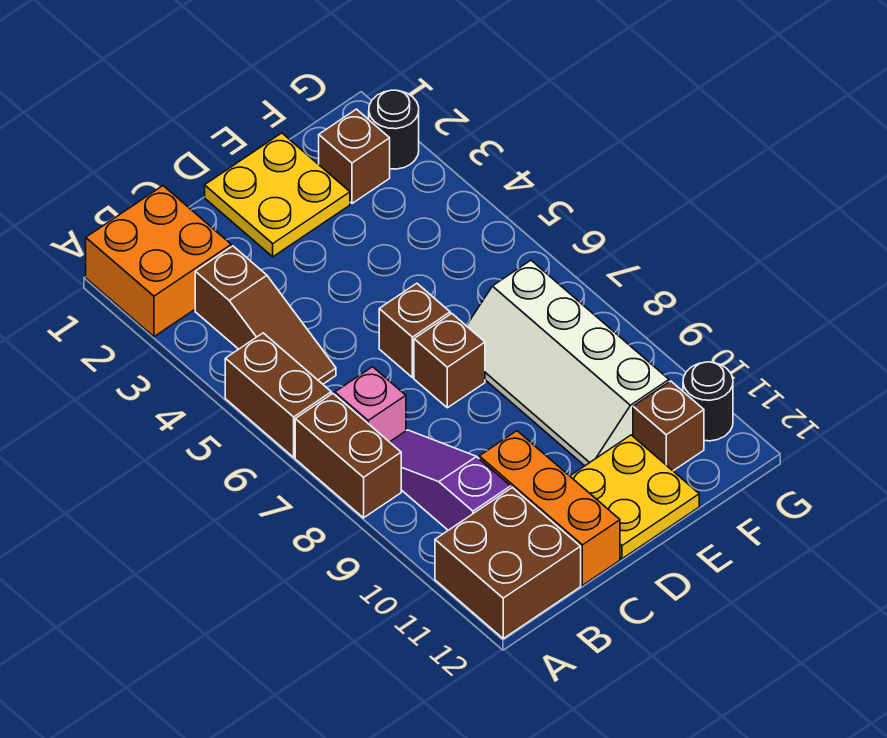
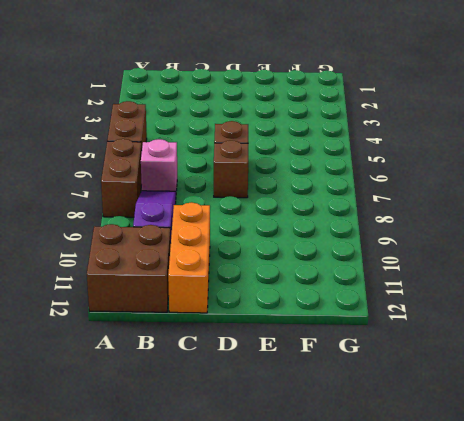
none -> orange brick A1:B2 level 1
none -> brown slope B3:B5 level 1 top 3
none -> yellow plate D1:E2 level 1

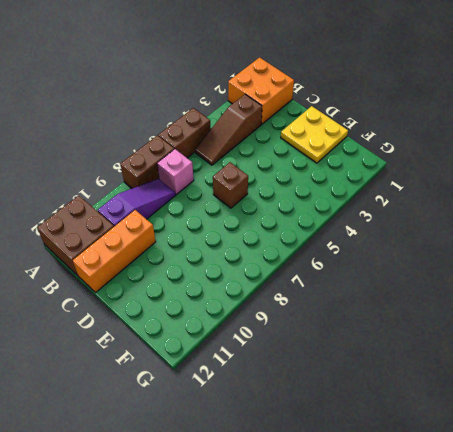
none -> brown brick D7 level 1
none -> yellow plate D11:E12 level 1
none -> white slope E7:F10 level 1 top F

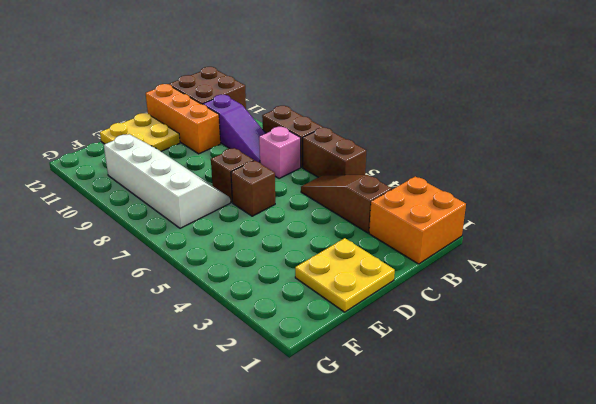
none -> brown brick F2 level 1
none -> brown brick F11 level 1
none -> black round brick G2 level 1

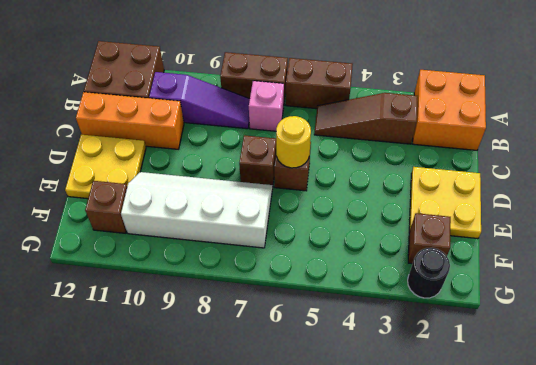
yellow round brick D6 level 2 -> none
none -> black round brick G11 level 1

